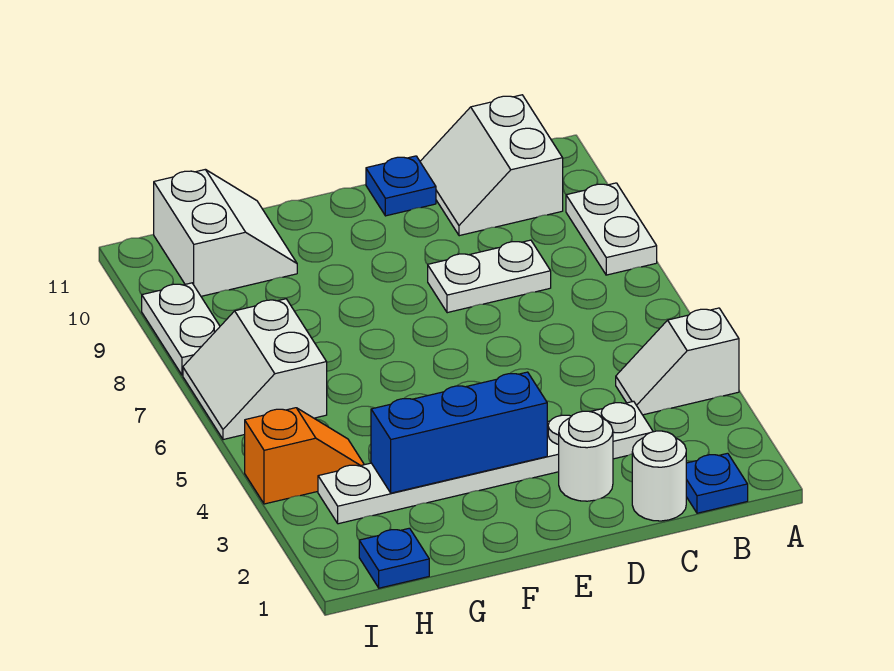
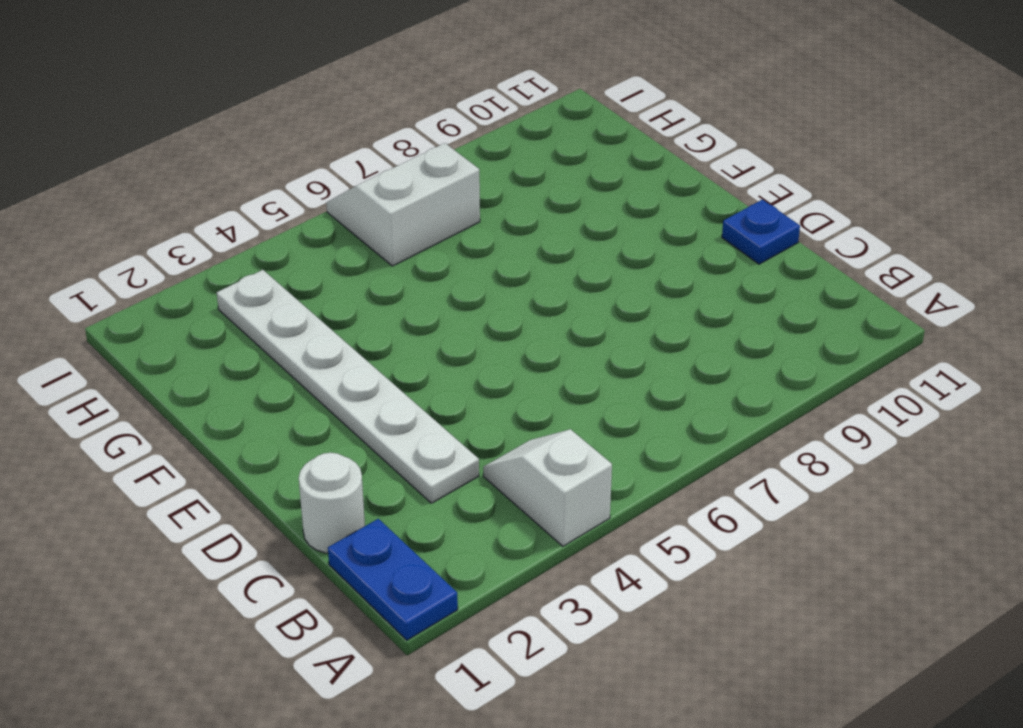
blue plate A1:B1 level 1 -> blue plate B1 level 1
none -> white plate A8:A9 level 1
none -> white slope B10:C11 level 1 top B
none -> white plate C8:D8 level 1

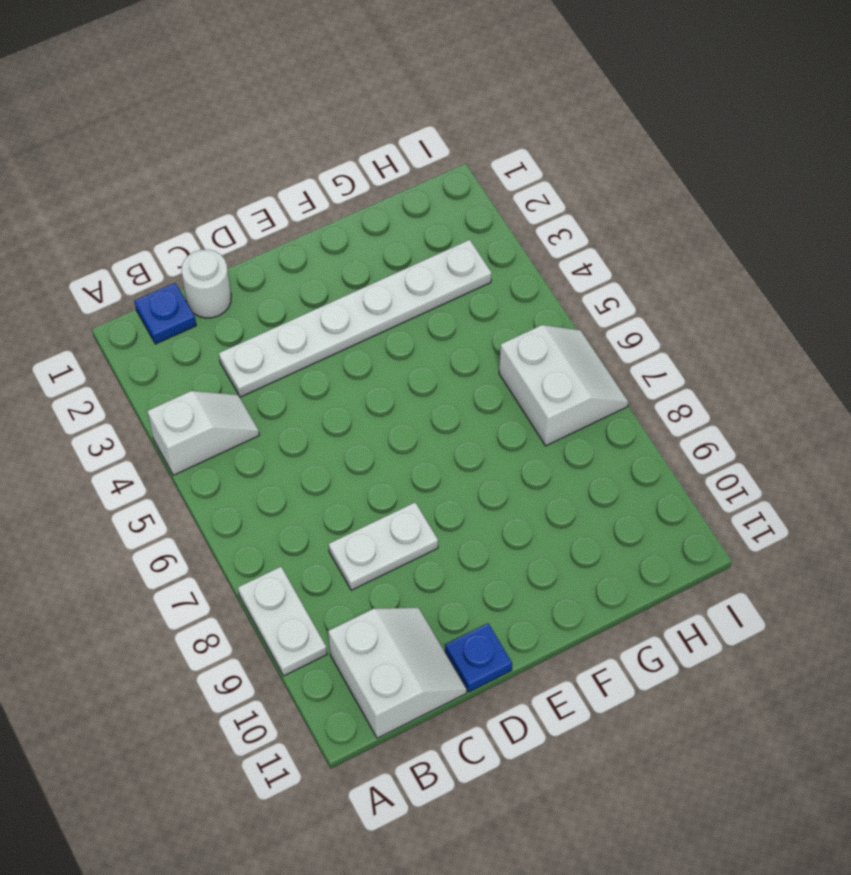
none -> white round brick D2 level 1
none -> white slope G10:H11 level 1 top H
none -> blue plate H1 level 1

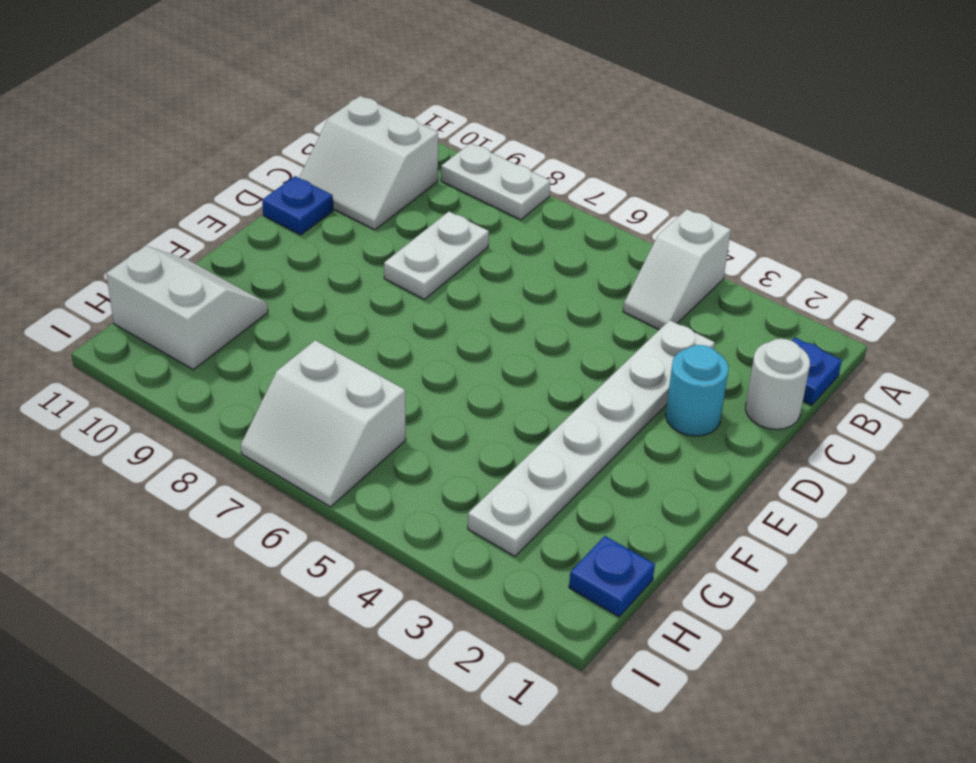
cyan round brick D2 level 1 -> white round brick D2 level 1
none -> orange slope H4:I4 level 1 top I
none -> white plate I8:I9 level 1
none -> blue brick E3:G3 level 2

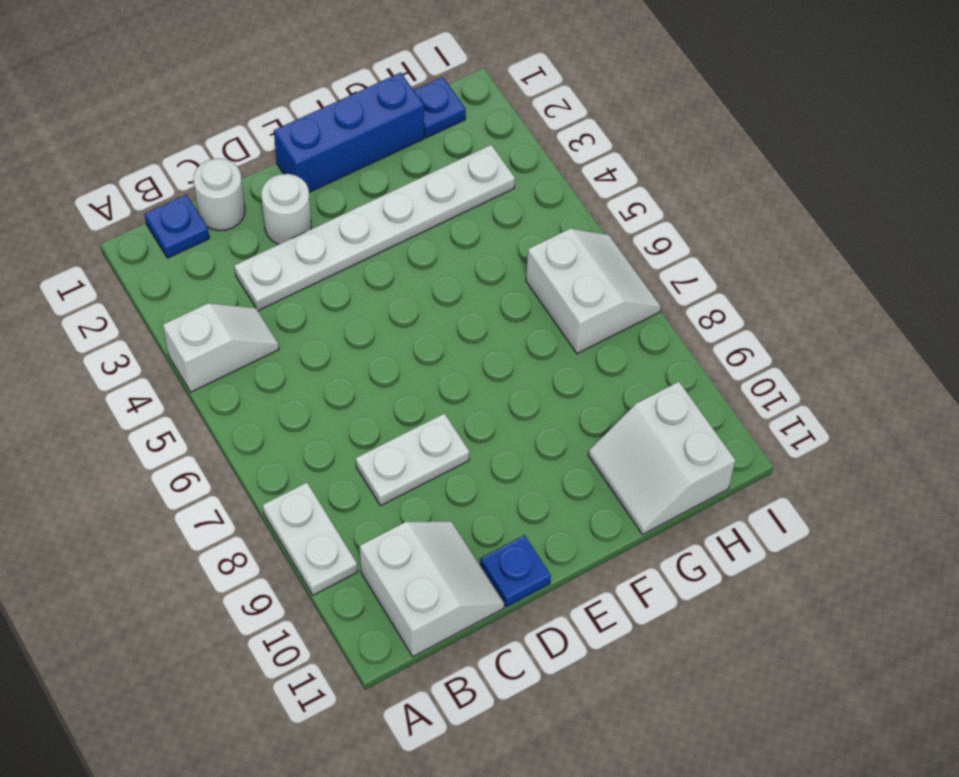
blue brick E1:G1 level 1 -> blue brick E3:G3 level 2
none -> orange slope H4:I4 level 1 top I
none -> white plate I8:I9 level 1

